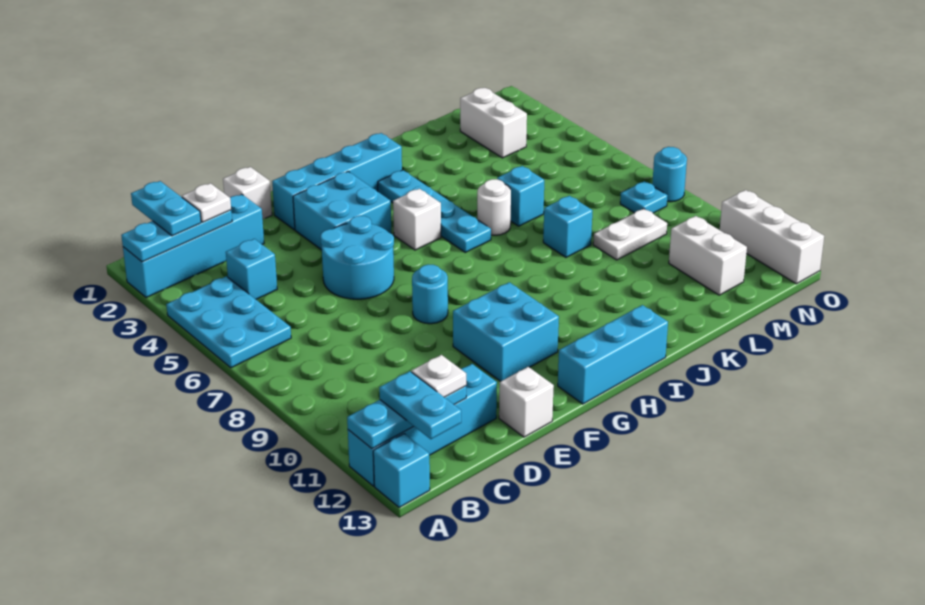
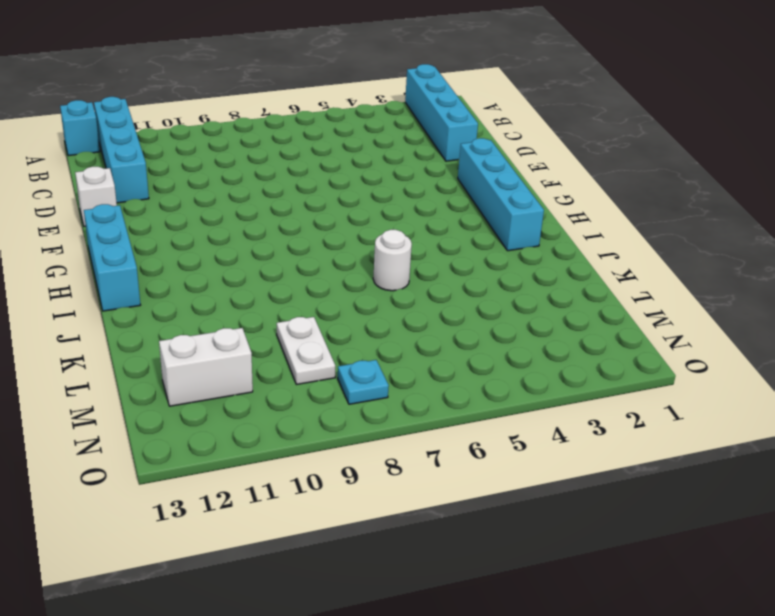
none -> cyan plate A4:B6 level 1
none -> cyan brick C4 level 1
none -> white brick E1 level 1
none -> cyan round brick E5:F6 level 1

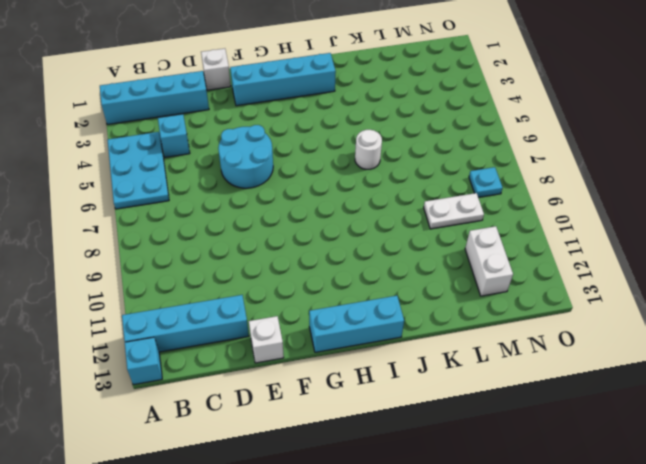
none -> cyan brick F3:G4 level 1
none -> cyan round brick F8 level 1
none -> cyan brick F10:G11 level 1
none -> white brick H5 level 1

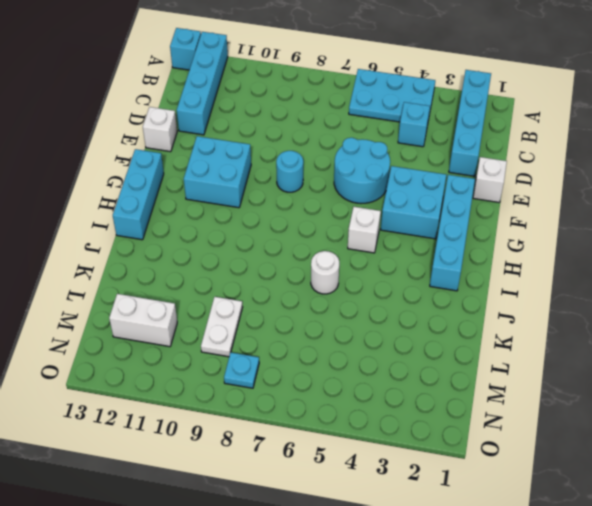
none -> cyan plate I3:I6 level 1
none -> cyan brick K6 level 1
none -> cyan brick K8 level 1
none -> white brick M2:M3 level 1

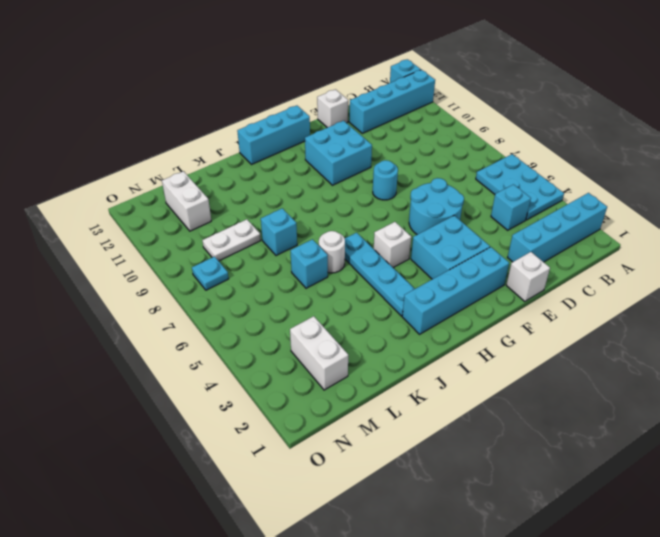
none -> cyan round brick O8 level 1
none -> white brick O11:O13 level 1
none -> cyan plate A2:C2 level 2
none -> cyan plate A12:C12 level 2

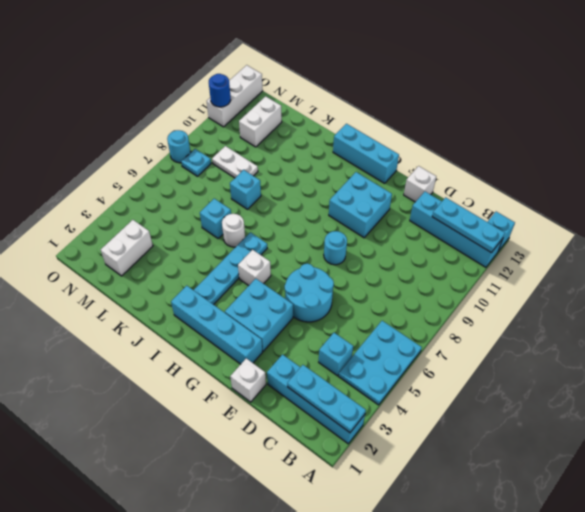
blue round brick O11 level 2 -> none
none -> cyan plate B1:B2 level 3
none -> cyan plate B12:B13 level 3
none -> white plate C2 level 3
none -> white plate C12 level 3

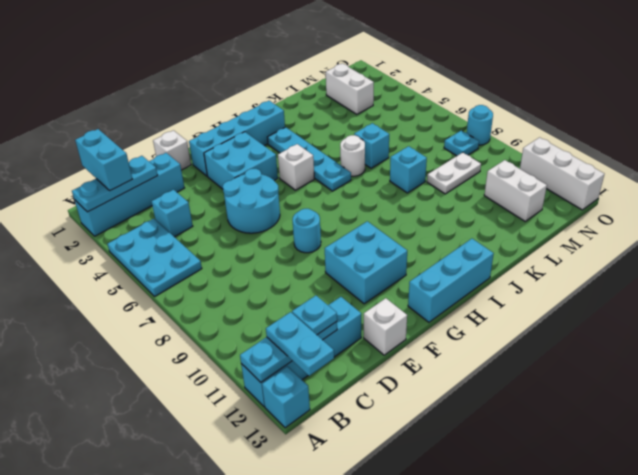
cyan brick B1:B2 level 3 -> cyan plate B1:B2 level 3
cyan plate C12 level 3 -> white plate C12 level 3
none -> white plate C2 level 3

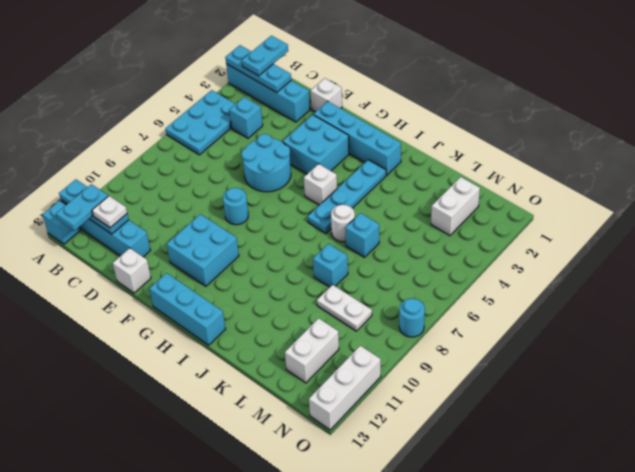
none -> cyan plate N8 level 1
none -> white plate C2 level 3

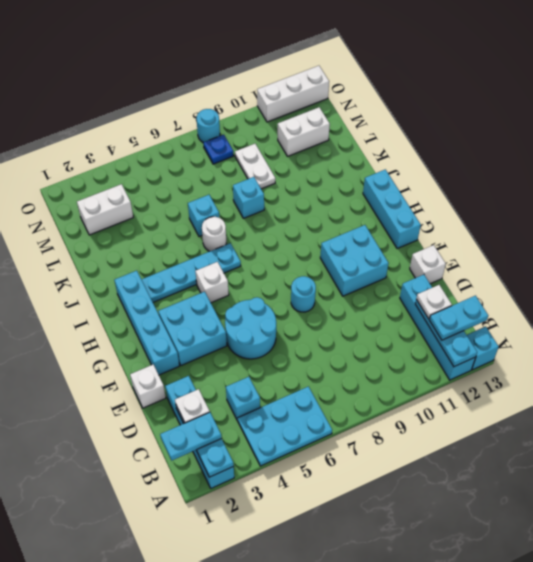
blue plate N8 level 1 -> cyan plate N8 level 1

